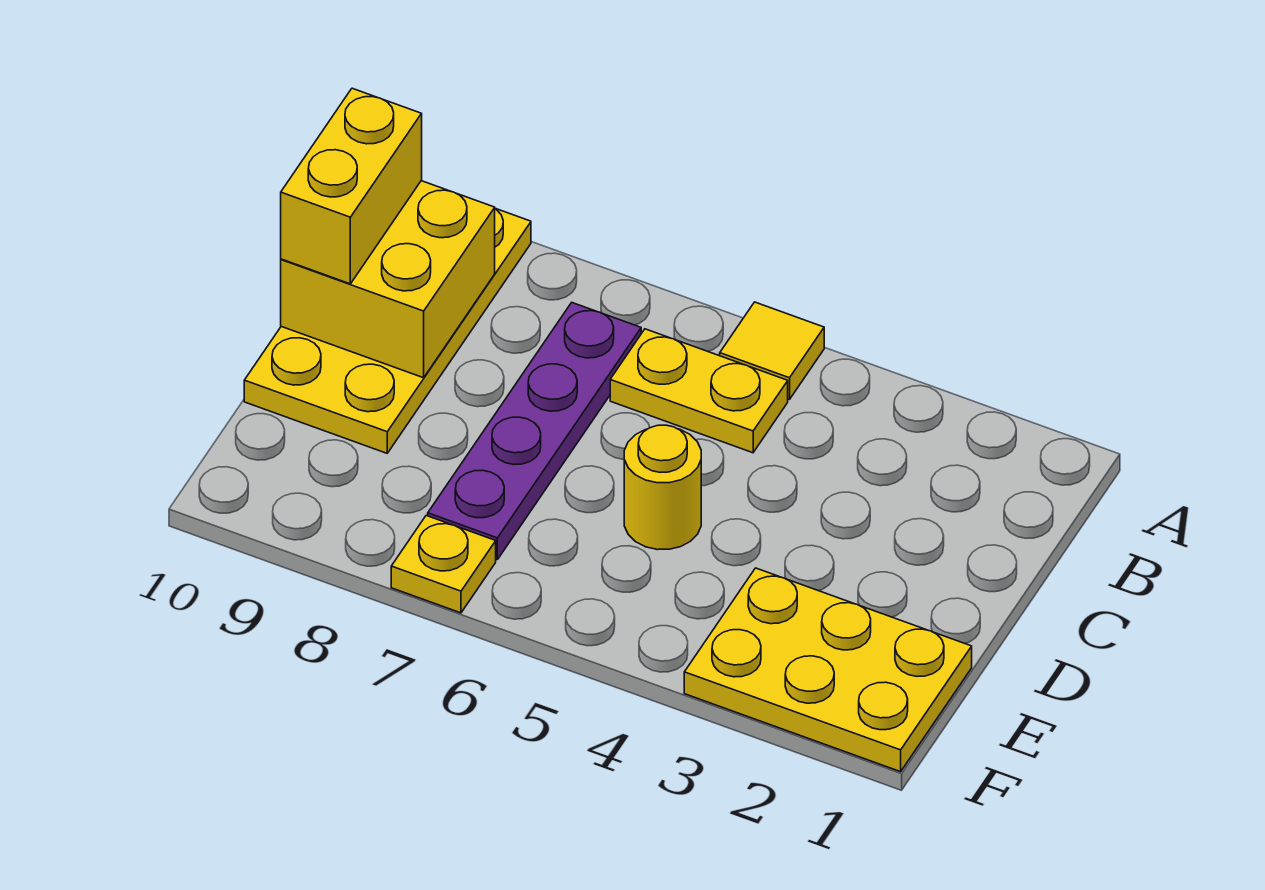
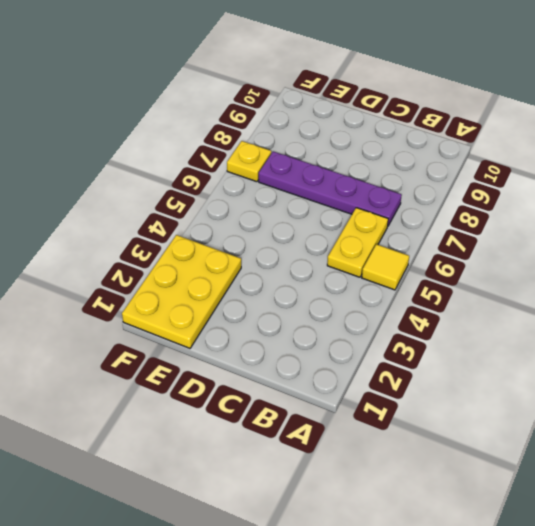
none -> yellow plate A9:D10 level 1
none -> yellow round brick D5 level 1

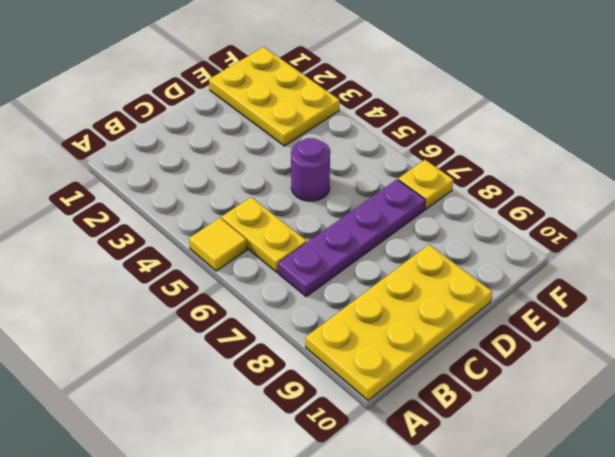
purple round brick D5 level 1 -> yellow round brick D5 level 1
none -> yellow brick B9:C10 level 2
none -> yellow brick B10:C10 level 3

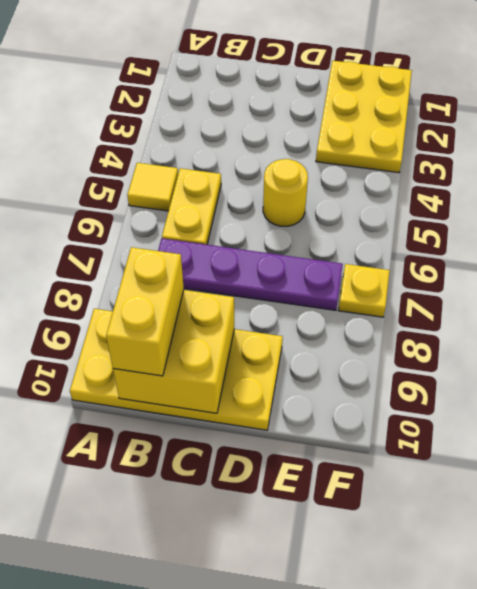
yellow brick B9:B10 level 3 -> yellow brick B10:C10 level 3

